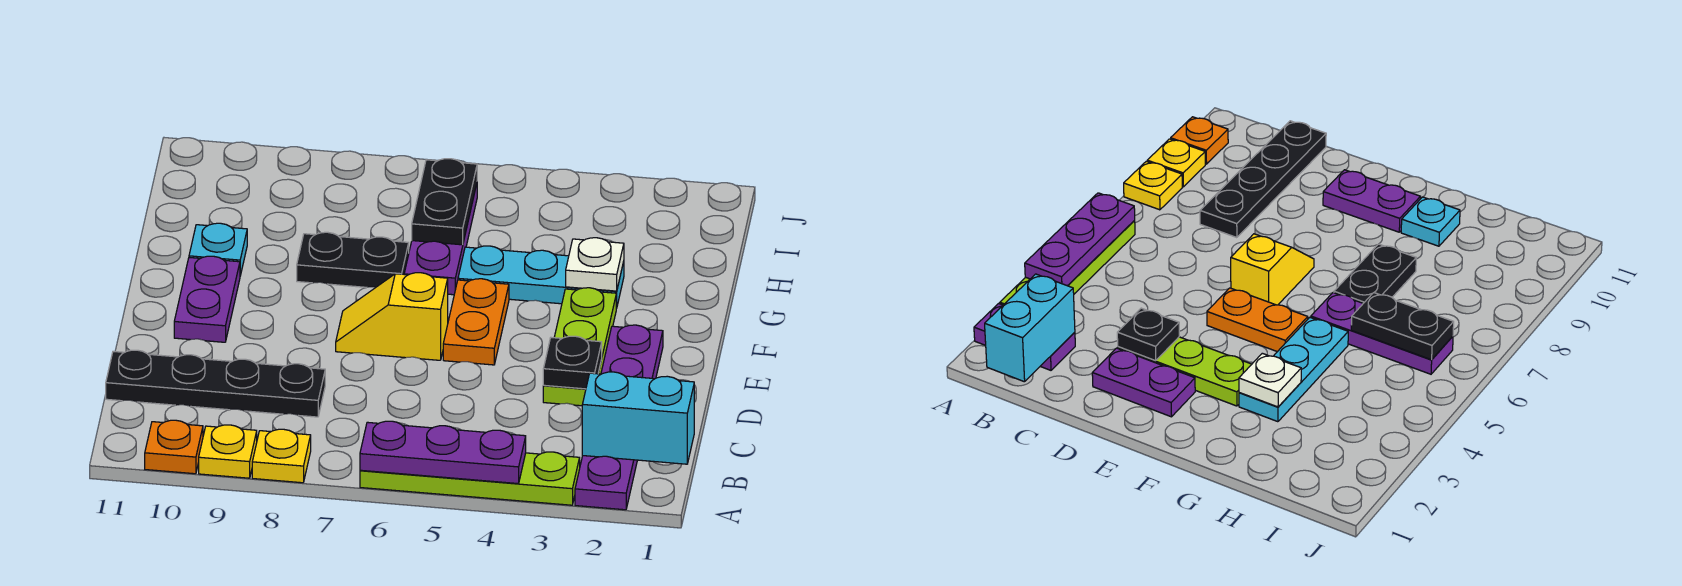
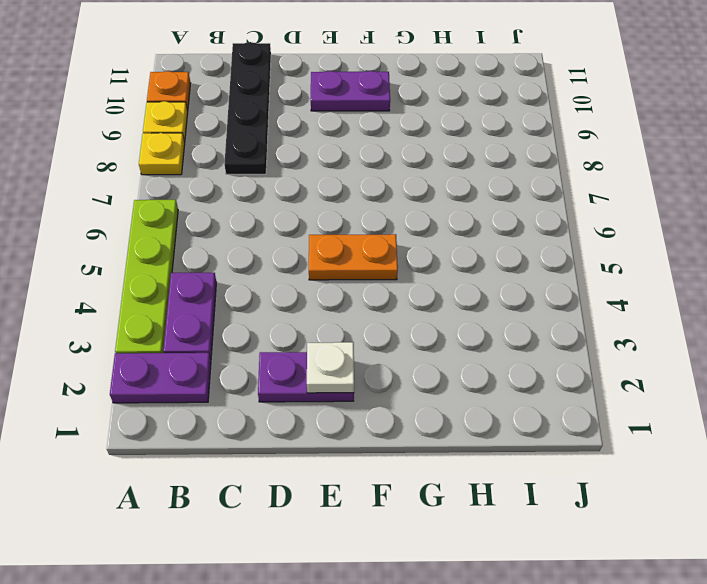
purple plate B3:B4 level 1 -> none
white plate E2 level 2 -> white plate G3 level 2
none -> lime plate D3:F3 level 1
none -> yellow slope E6:E7 level 1 top 6
none -> cyan plate G3:G5 level 1

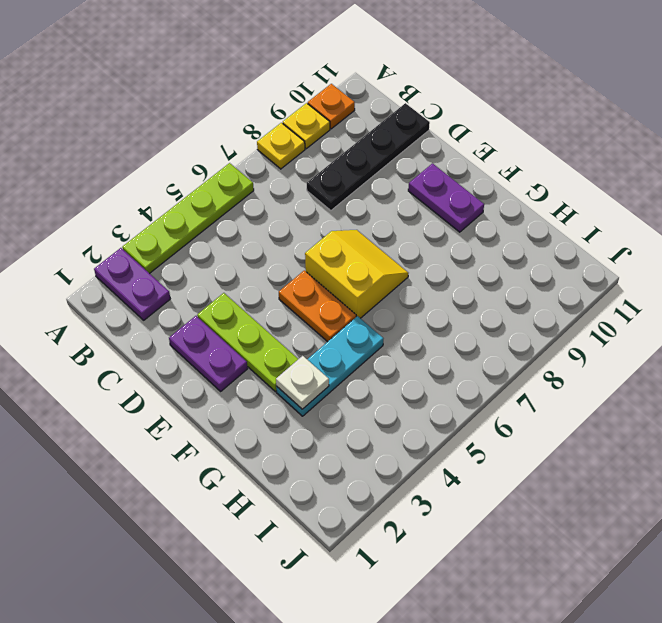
yellow slope E6:F7 level 1 top 6 -> yellow slope E6:E7 level 1 top 6
none -> purple plate G6:I6 level 1
none -> black plate G7:G8 level 1
none -> cyan plate G10 level 1

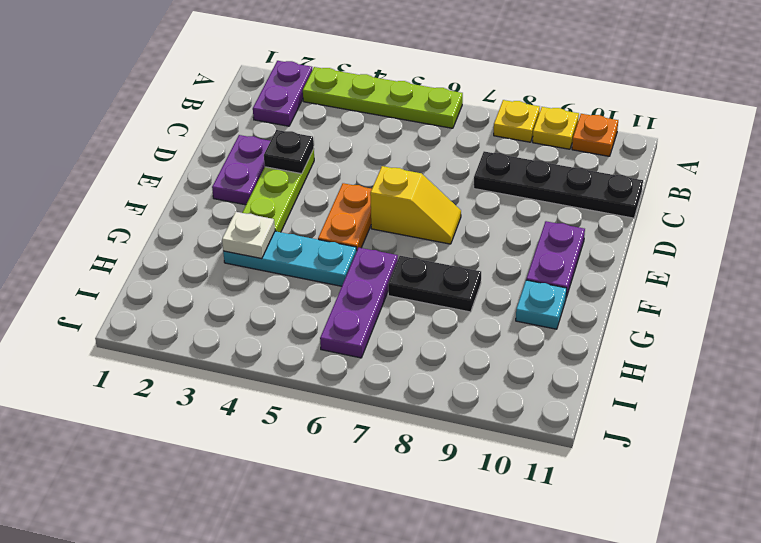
none -> purple plate A4:A6 level 2
none -> cyan brick B1:B2 level 2
none -> black plate H6:I6 level 2

